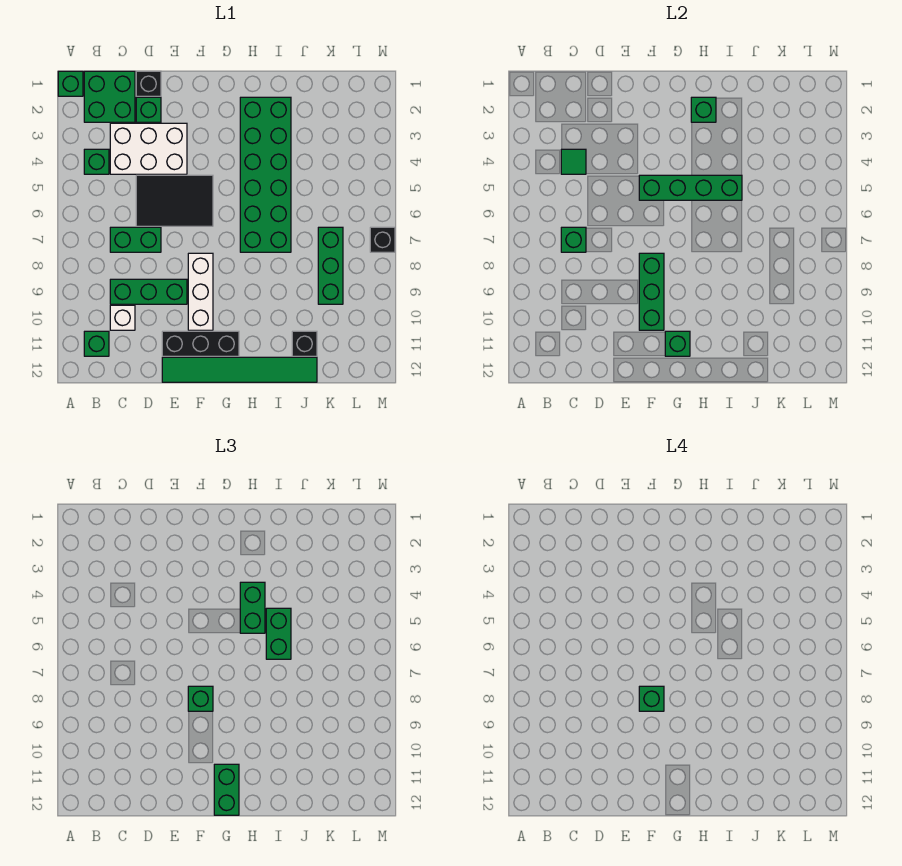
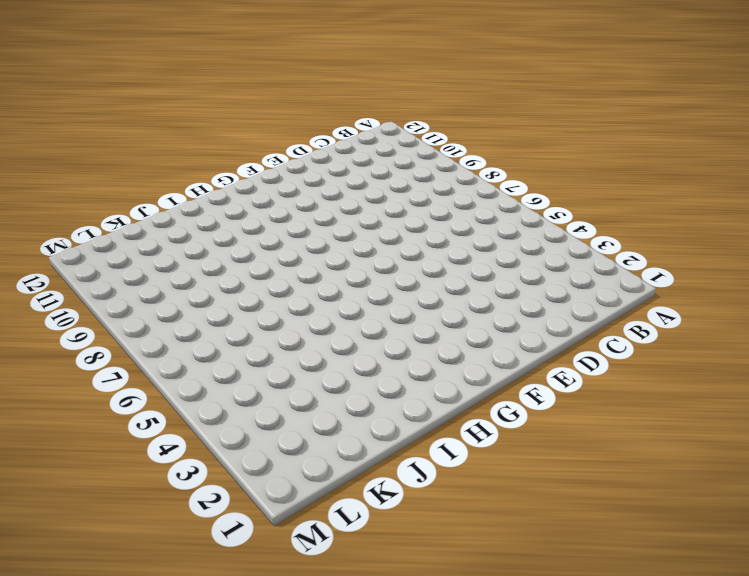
none -> green brick A1 level 1
none -> green brick B1:C2 level 1
none -> green brick B4 level 1

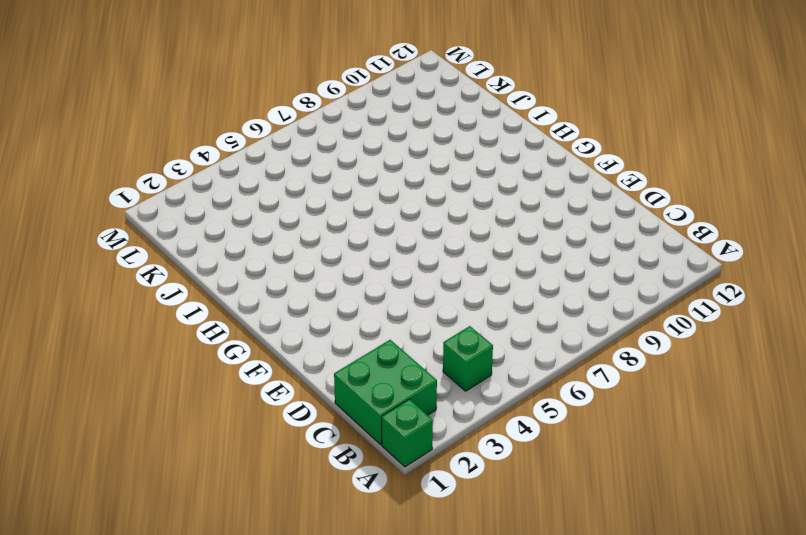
none -> green brick B11 level 1
none -> white brick C3:E4 level 1
none -> green brick C7:D7 level 1

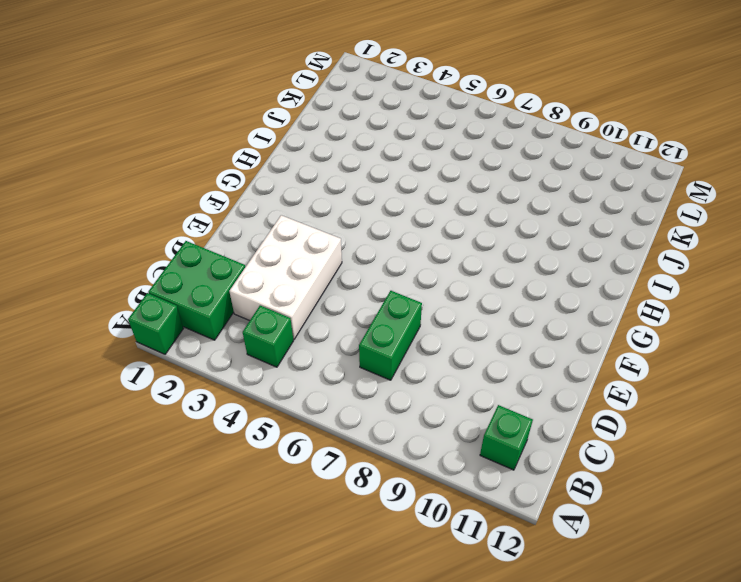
none -> green brick C9:E9 level 1
none -> white brick C10 level 1
none -> black brick D1 level 1

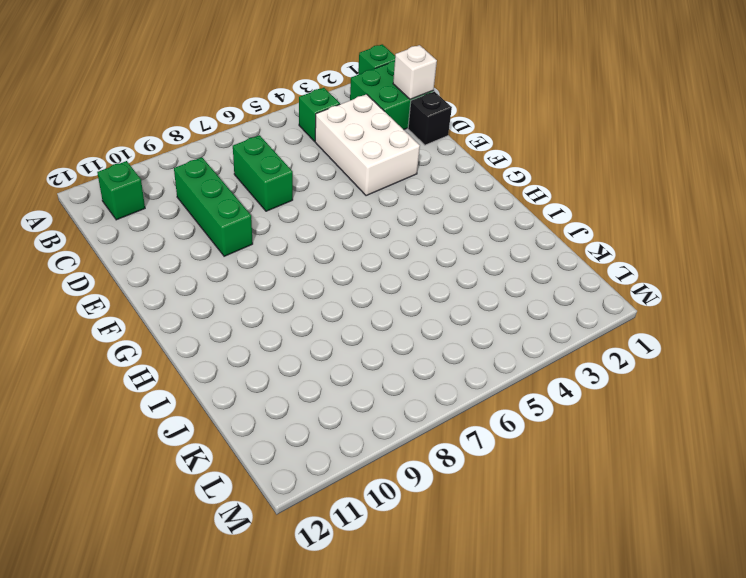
white brick C1 level 2 -> white brick C10 level 1
none -> green brick D2 level 1
none -> black tile D5:F6 level 1
none -> black brick E11:G11 level 1

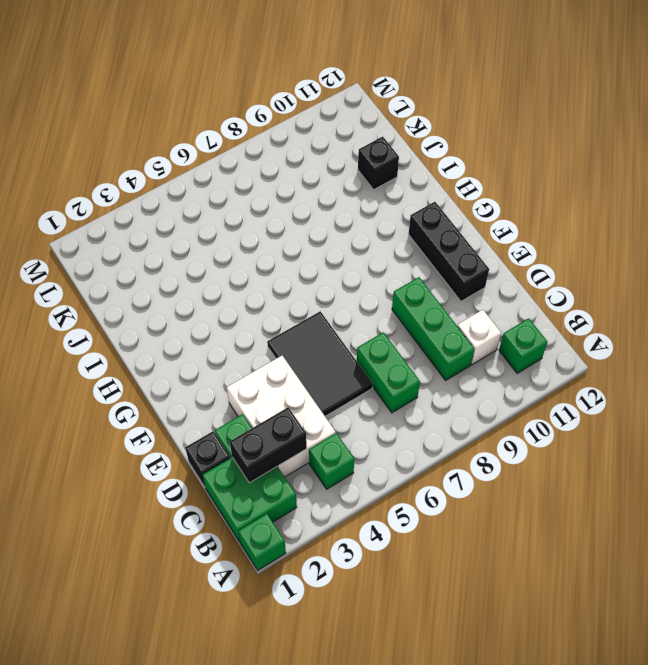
black brick C2:C3 level 2 -> none
none -> green tile E12:J12 level 1
none -> white brick F8:F10 level 1
none -> green brick H2:I7 level 1

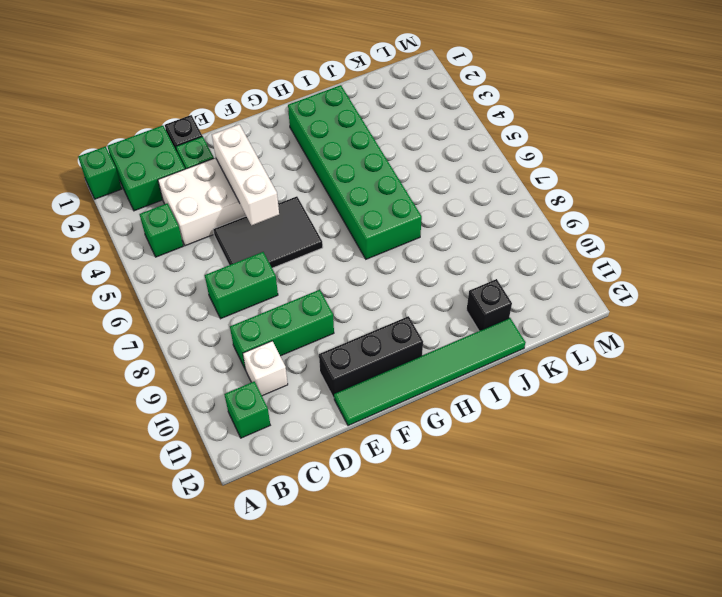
white brick E3:E5 level 2 -> white brick F8:F10 level 1
none -> green brick K7:K9 level 1
none -> black brick M7 level 1
none -> green tile C4 level 2

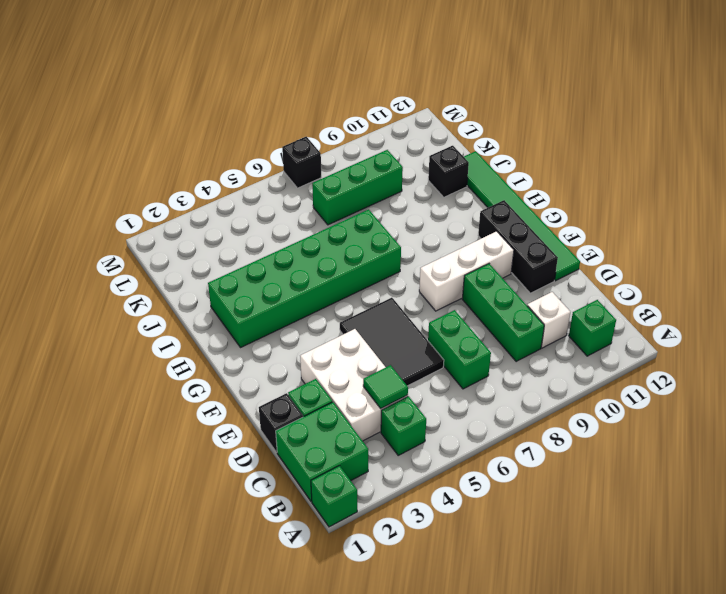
none -> green brick C7 level 2
none -> green brick F5:I5 level 2
none -> green brick F8:F10 level 2

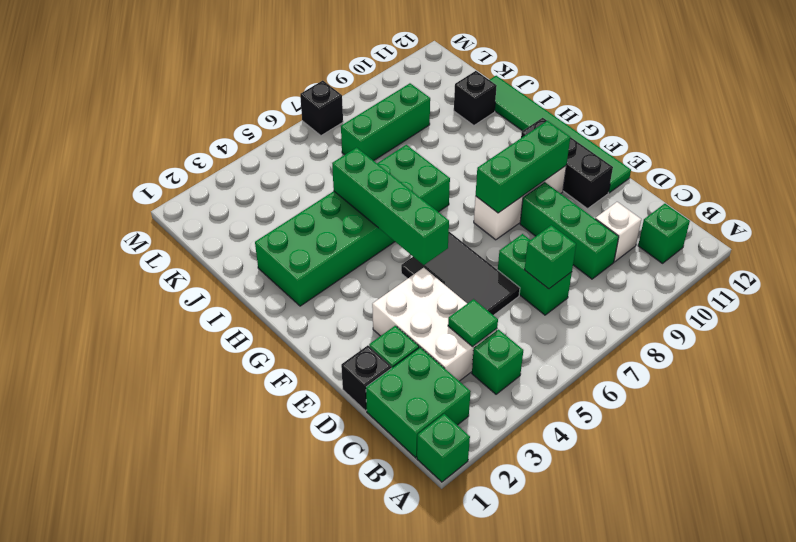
none -> green brick G11 level 2
none -> green brick H2 level 2
none -> green brick F8 level 3

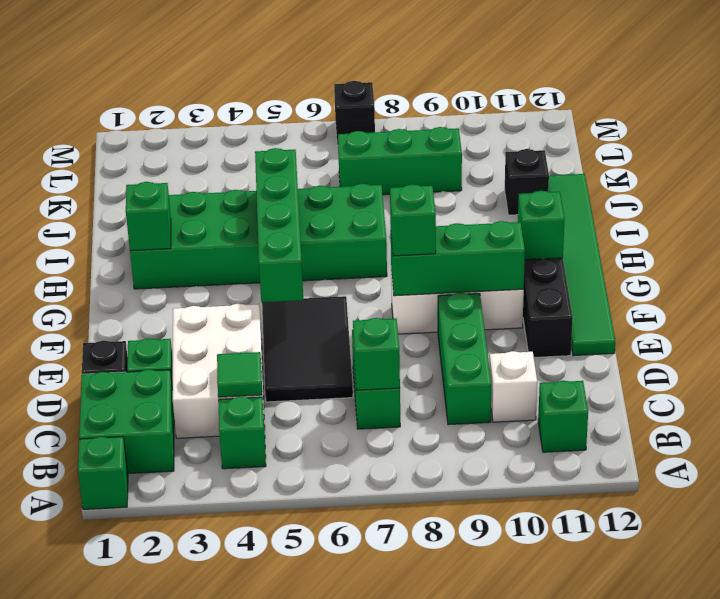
none -> green brick G11:G12 level 3
none -> green brick H4:H5 level 3
none -> green brick I5:I6 level 3

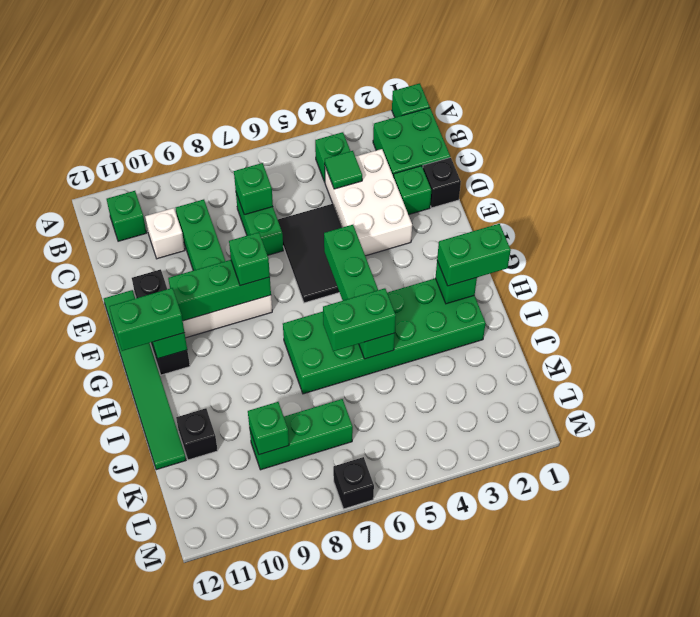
green brick H1:H2 level 3 -> green brick H4:H5 level 3
green brick K9 level 2 -> green brick F8 level 4

